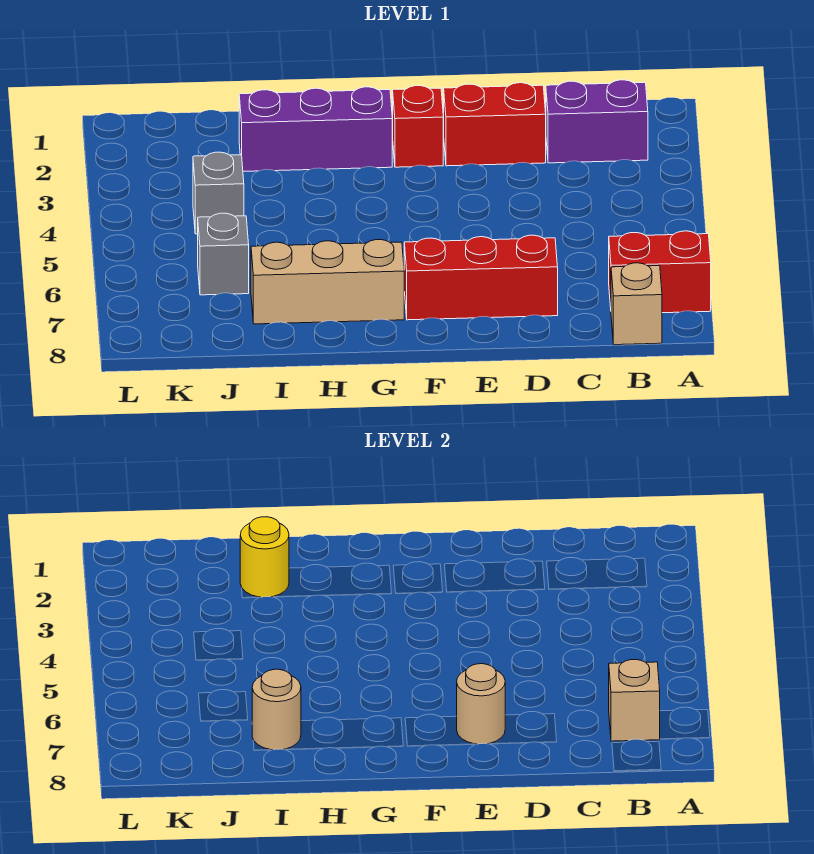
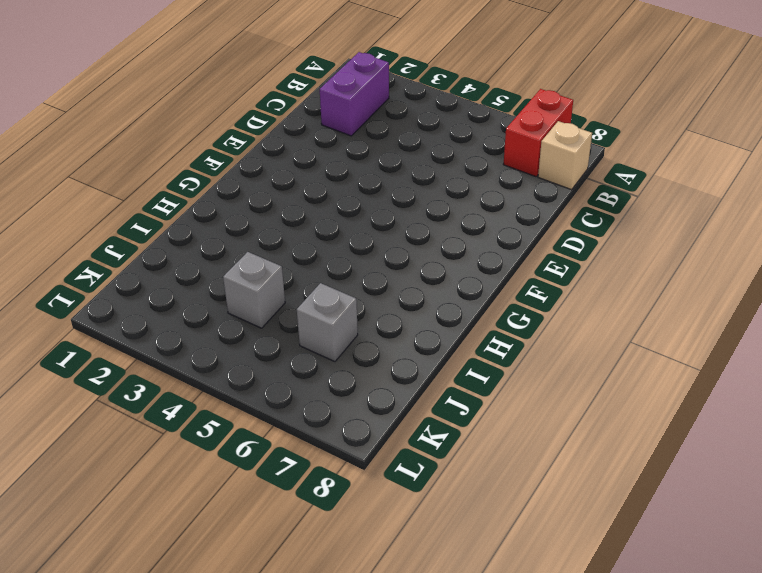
none -> red brick D2:E2 level 1
none -> red brick D7:F7 level 1
none -> red brick F2 level 1

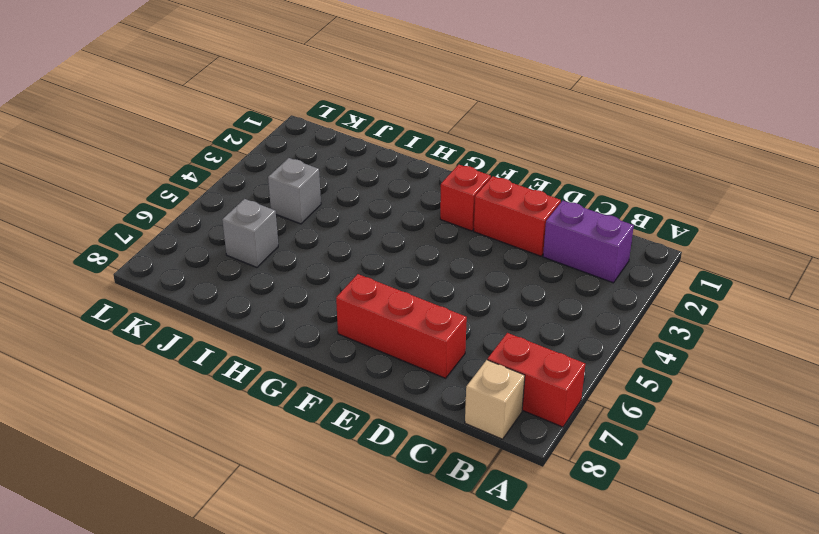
none -> purple brick G2:I2 level 1
none -> tan brick G7:I7 level 1
none -> tan brick B7 level 2

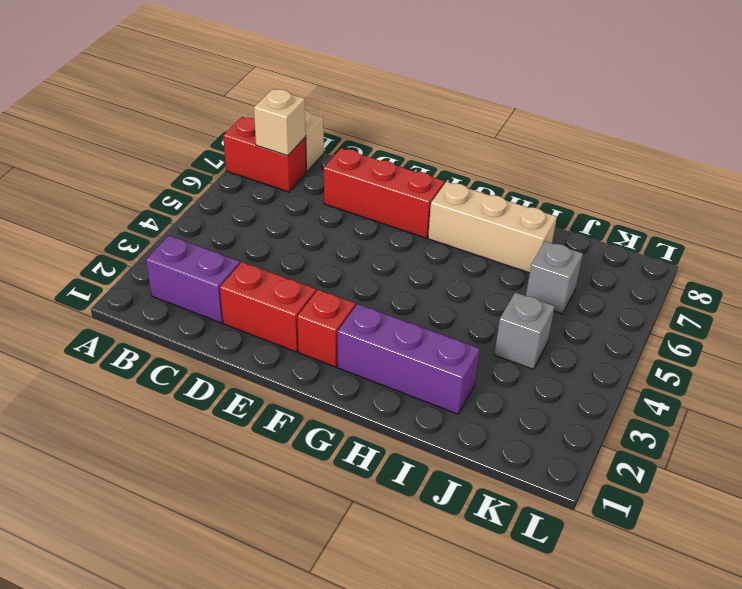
none -> tan round brick E7 level 2
none -> yellow round brick I2 level 2
none -> tan round brick I7 level 2

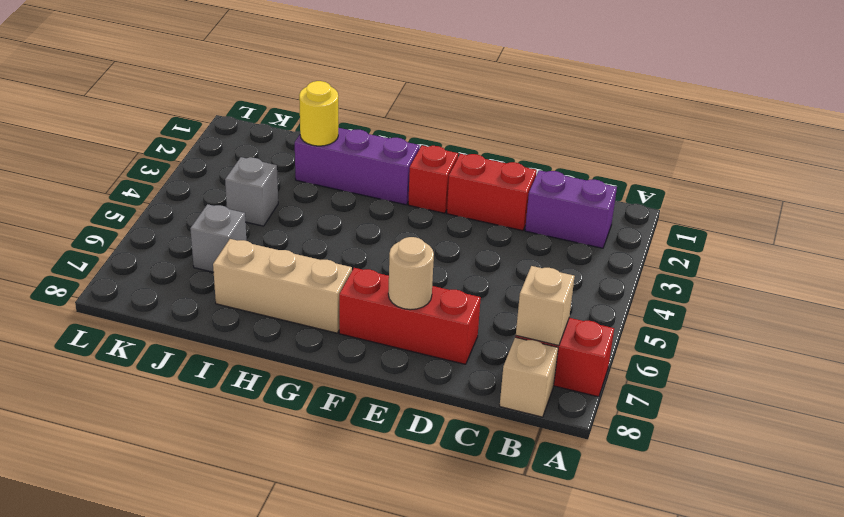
none -> tan round brick I7 level 2

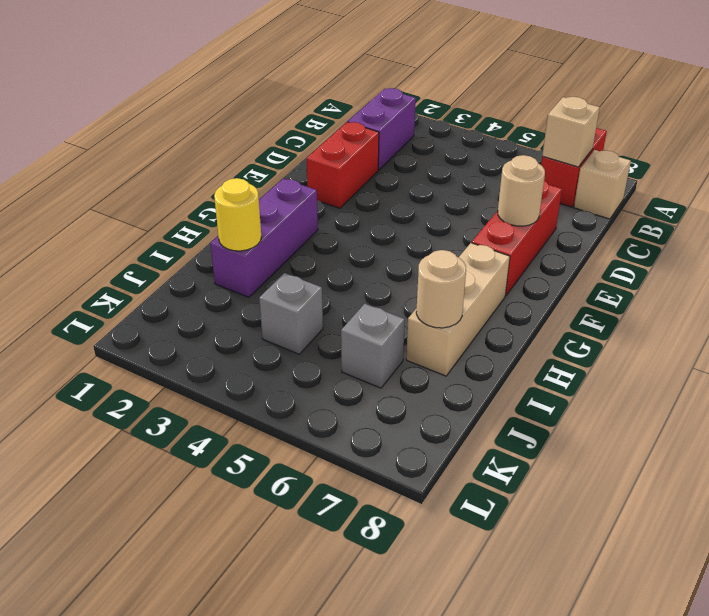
none -> red brick F2 level 1

